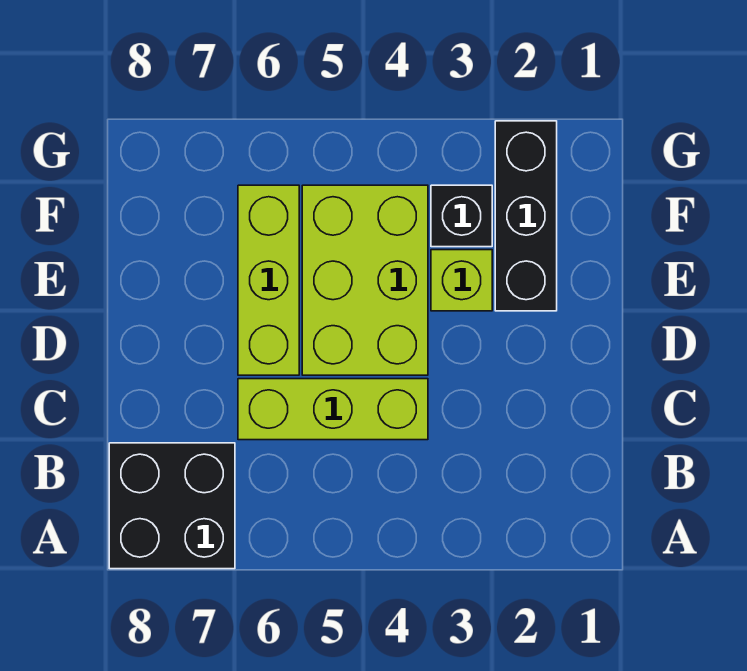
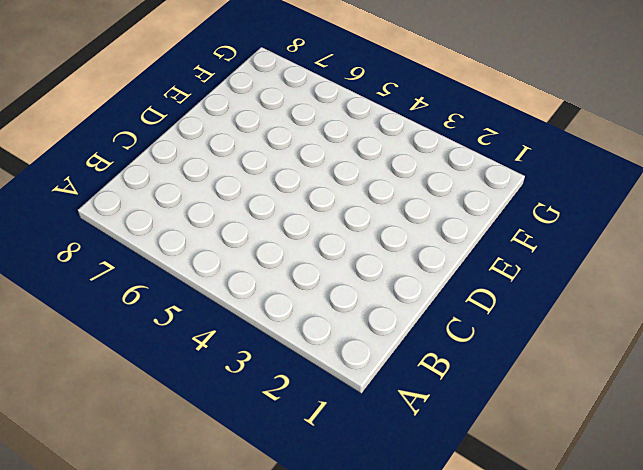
none -> black brick A7:B8 level 1
none -> lime brick C4:C6 level 1

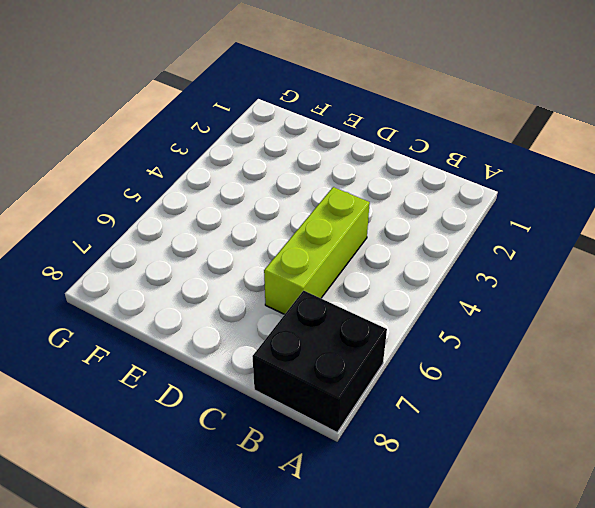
none -> lime brick D4:F5 level 1
none -> lime brick D6:F6 level 1

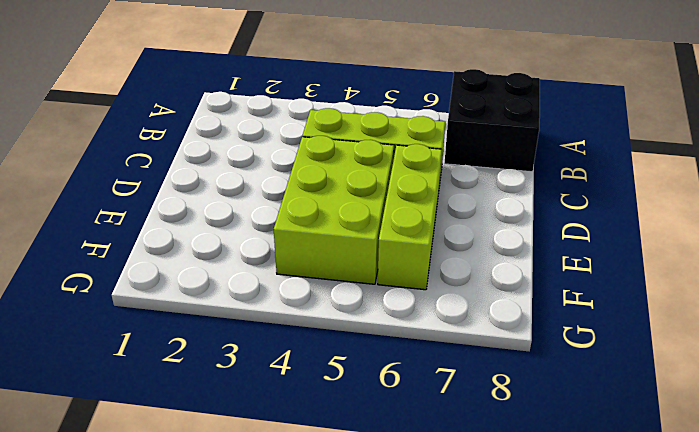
none -> black brick E2:G2 level 1
none -> lime brick E3 level 1

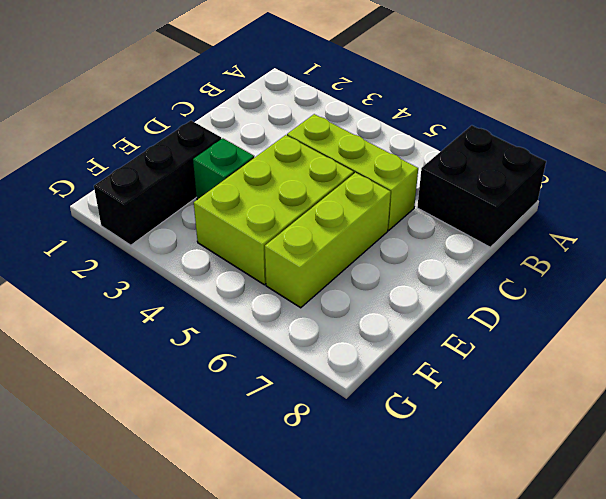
green brick E3 level 1 -> lime brick E3 level 1
none -> black brick F3 level 1

